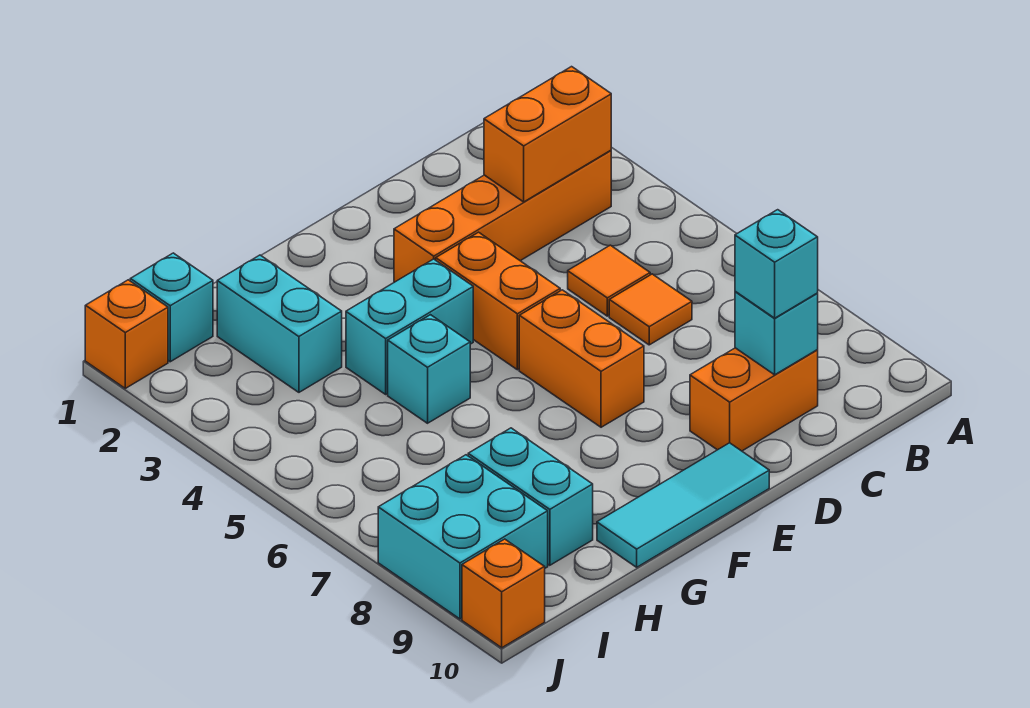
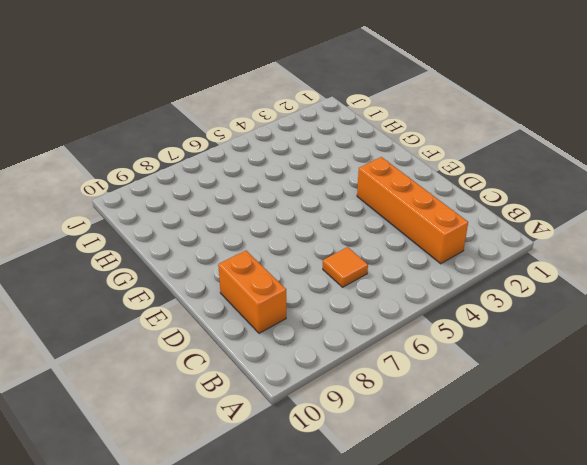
none -> orange tile C5 level 1
none -> orange brick E4:E5 level 1
none -> orange brick E6:E7 level 1

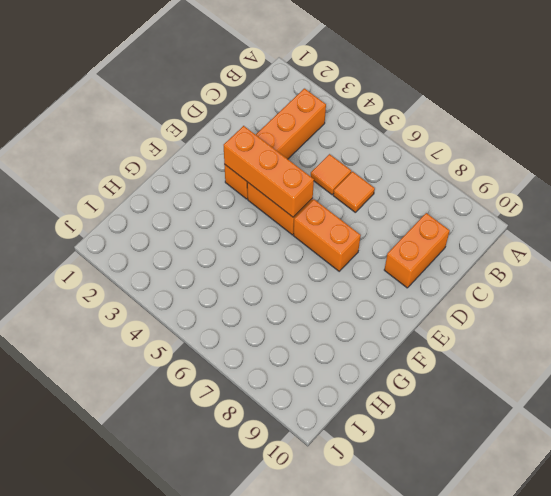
orange brick E3:E5 level 2 -> none
none -> cyan tile E10:G10 level 1
none -> cyan brick F4:G4 level 1
none -> cyan brick G5 level 1

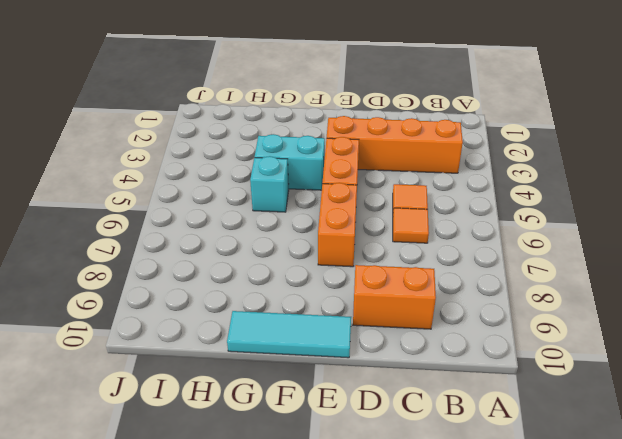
none -> cyan brick H2:H3 level 1
none -> cyan brick H8:H9 level 1
none -> cyan brick I1 level 1

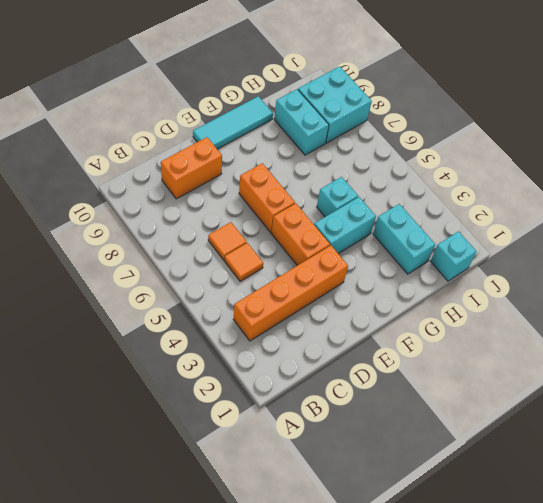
none -> orange brick J1 level 1
none -> orange brick J10 level 1
none -> orange brick B3:C3 level 2

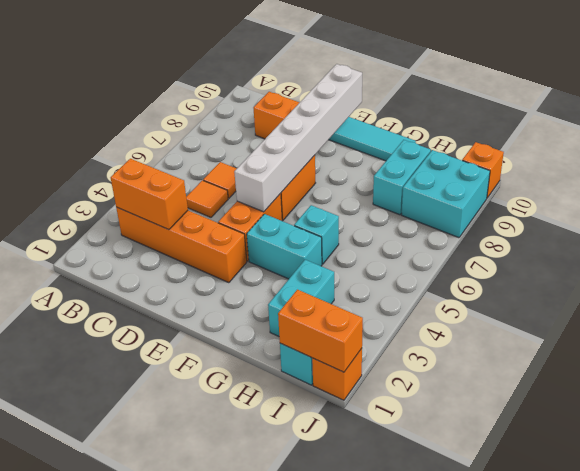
white brick E5:E10 level 2 -> none
orange brick I1:J1 level 2 -> none
none -> cyan brick C9 level 2
none -> cyan brick C9 level 3

